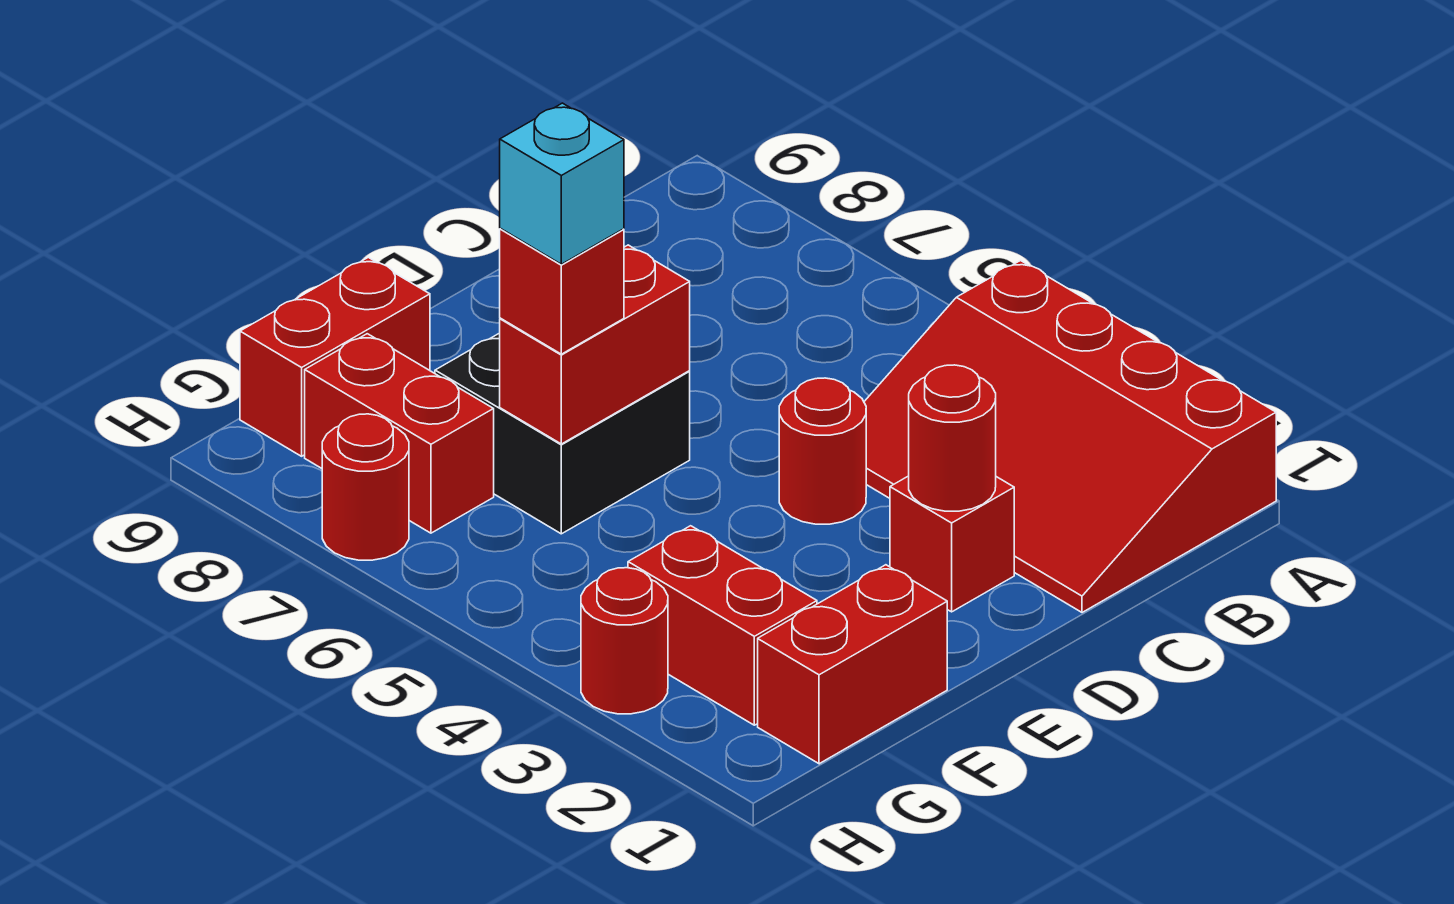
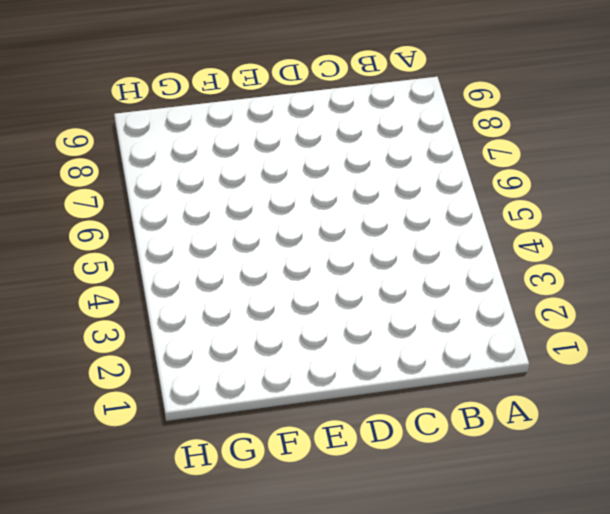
none -> red slope A1:C4 level 1 top A
none -> red brick D2 level 1
none -> red round brick D4 level 1

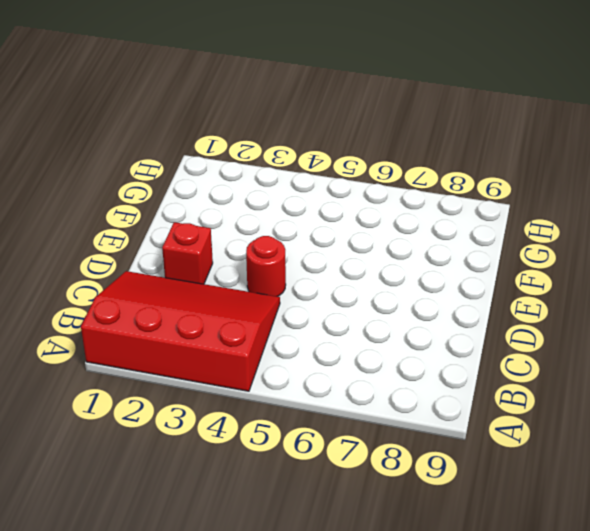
none -> black brick E6:F7 level 1
none -> red brick F1:G1 level 1
none -> red brick F9:G9 level 1

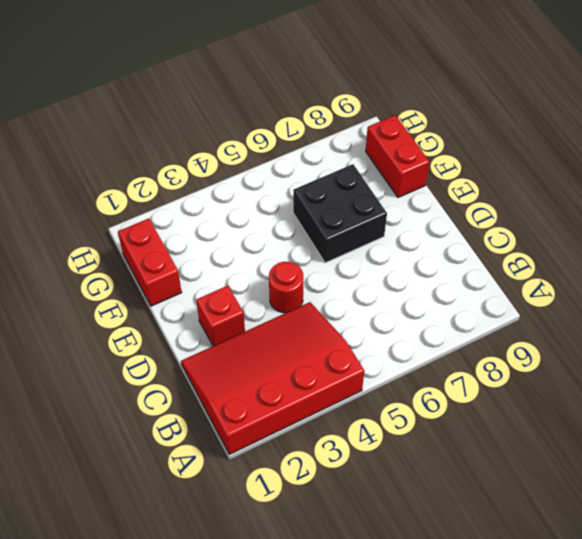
none -> red brick G2:G3 level 1
none -> red brick G7:G8 level 1
none -> red round brick H3 level 1

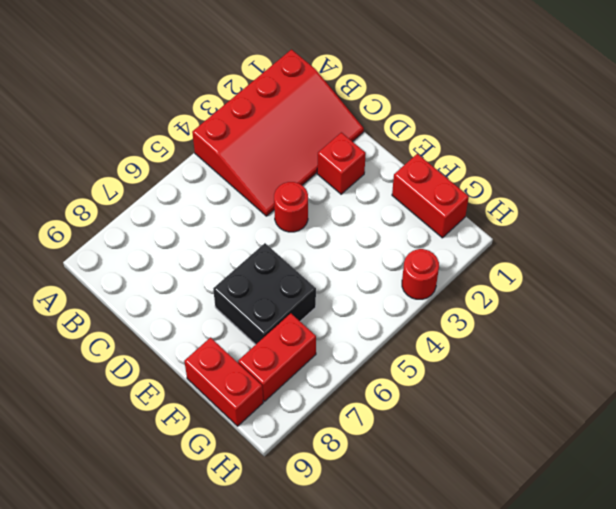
none -> red brick G2:G3 level 1
none -> red round brick H7 level 1
none -> red round brick D2 level 2

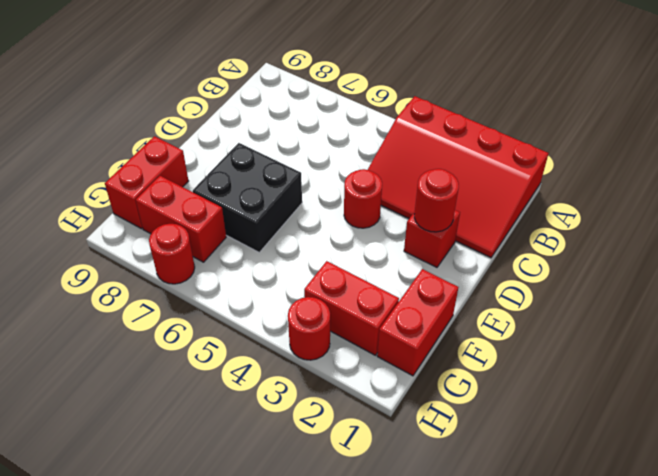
none -> red brick E6:F6 level 2
none -> red brick F6 level 3
none -> cyan brick F6 level 4

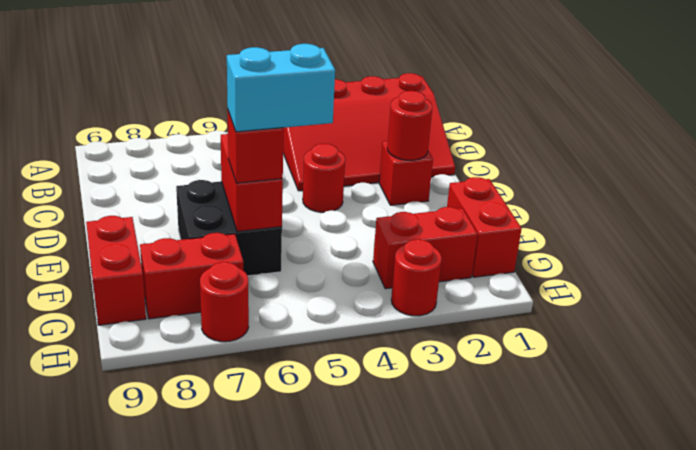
cyan brick F5:F6 level 4 -> cyan brick F6 level 4

